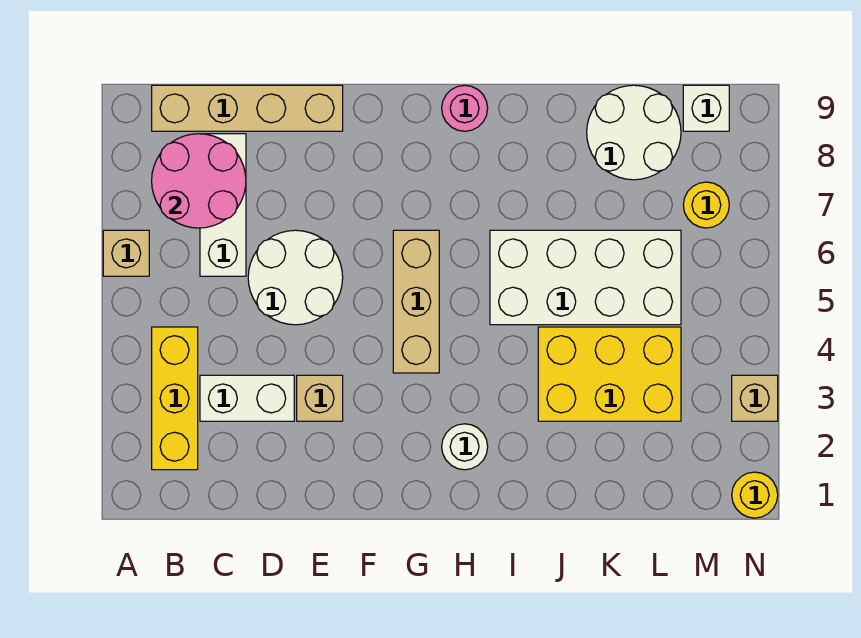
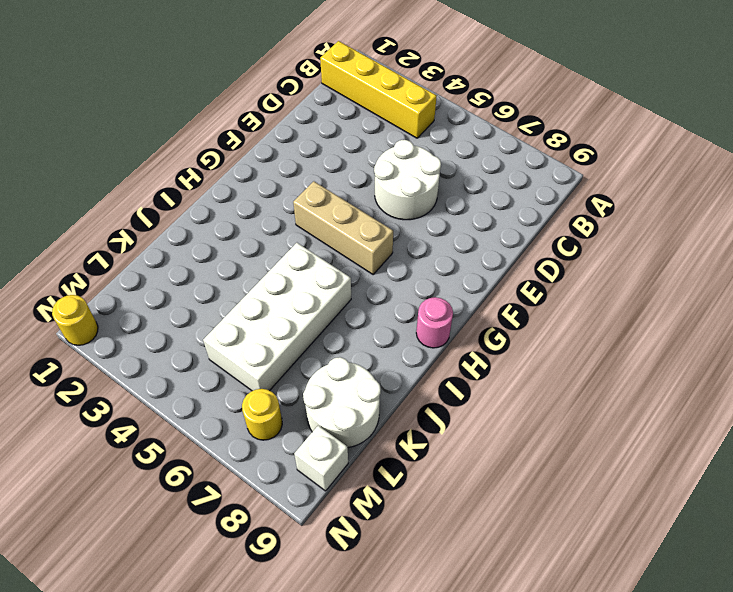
yellow brick B1:B4 level 1 -> yellow brick B2:B4 level 1
none -> tan brick A6 level 1
none -> tan brick B9:E9 level 1
none -> white brick C3:D3 level 1

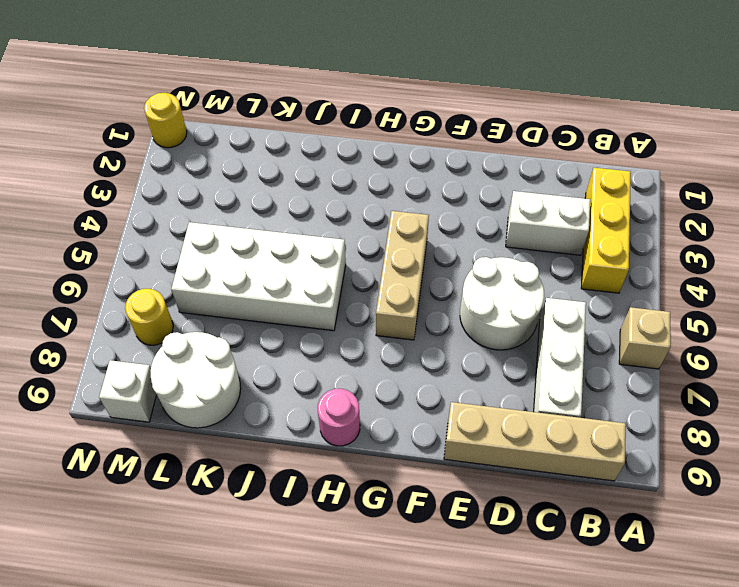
none -> tan brick E3 level 1
none -> white round brick H2 level 1
none -> yellow brick J3:L4 level 1

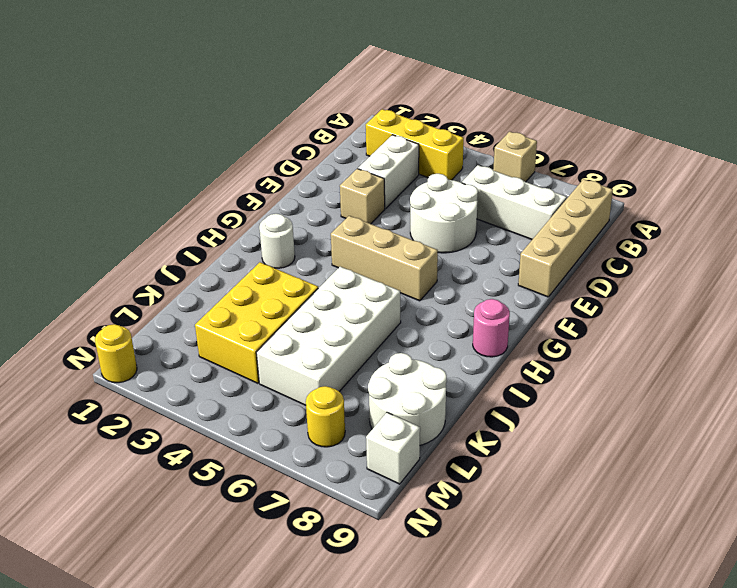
none -> tan brick N3 level 1
none -> pink round brick B7:C8 level 2

